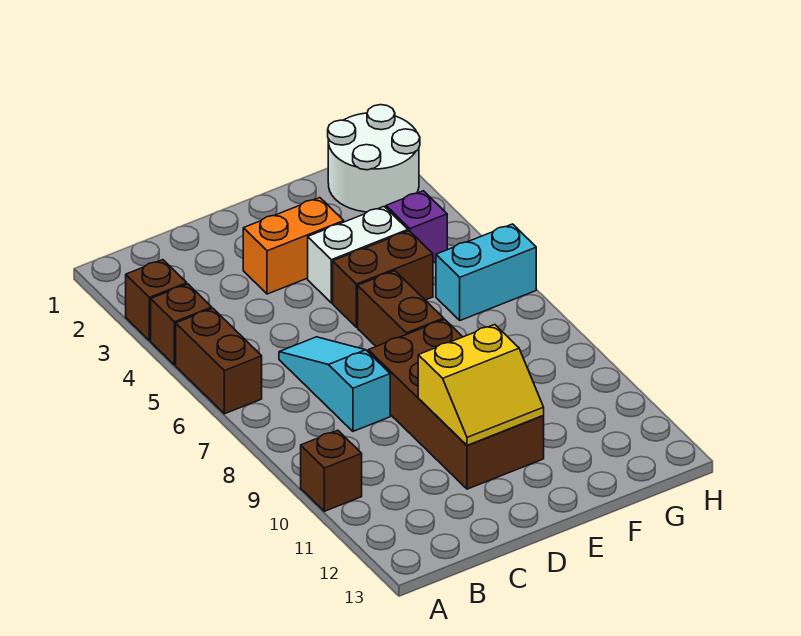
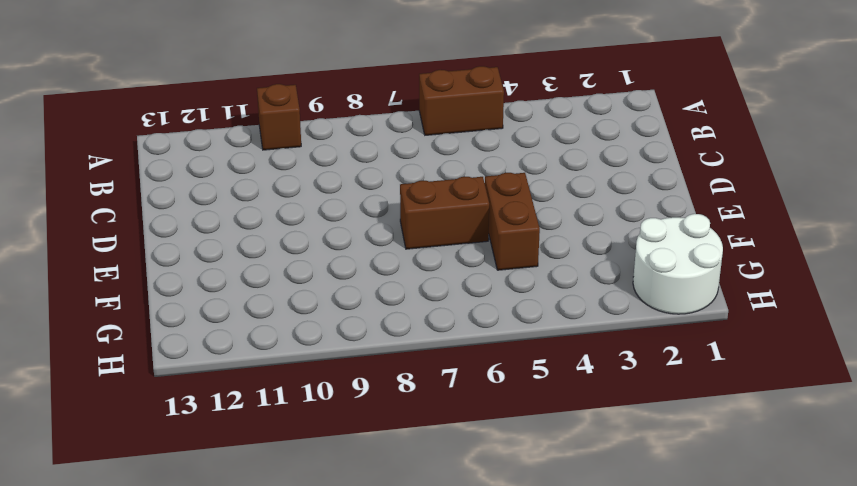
none -> brown brick A3 level 1
none -> brown brick A4 level 1
none -> cyan slope C6:C8 level 1 top 8

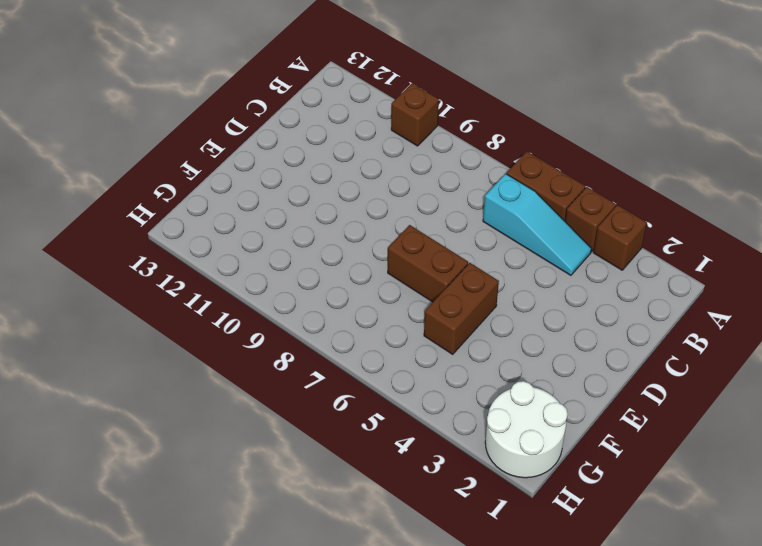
cyan slope B4:B6 level 1 top 6 -> cyan slope C6:C8 level 1 top 8
none -> orange brick D3:E3 level 1
none -> brown brick D8:E11 level 1
none -> white brick E4:F4 level 1

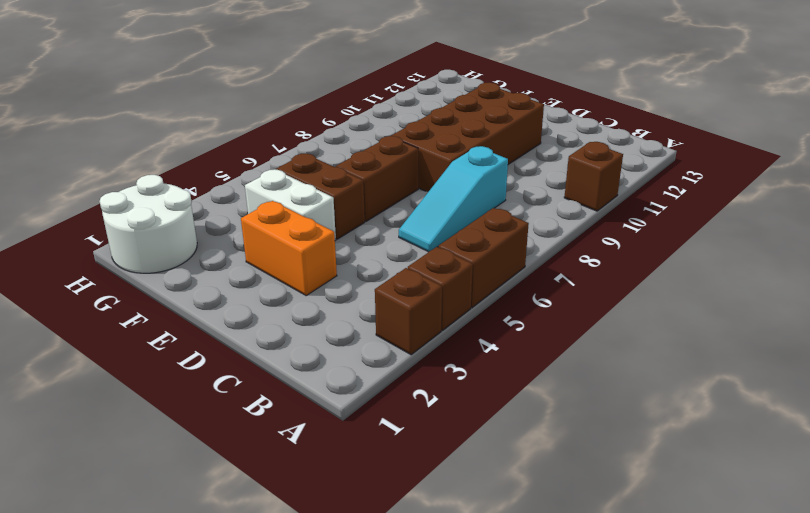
none -> purple brick G4 level 1
none -> cyan brick G6:H6 level 1
none -> yellow slope D10:E11 level 2 top 10

